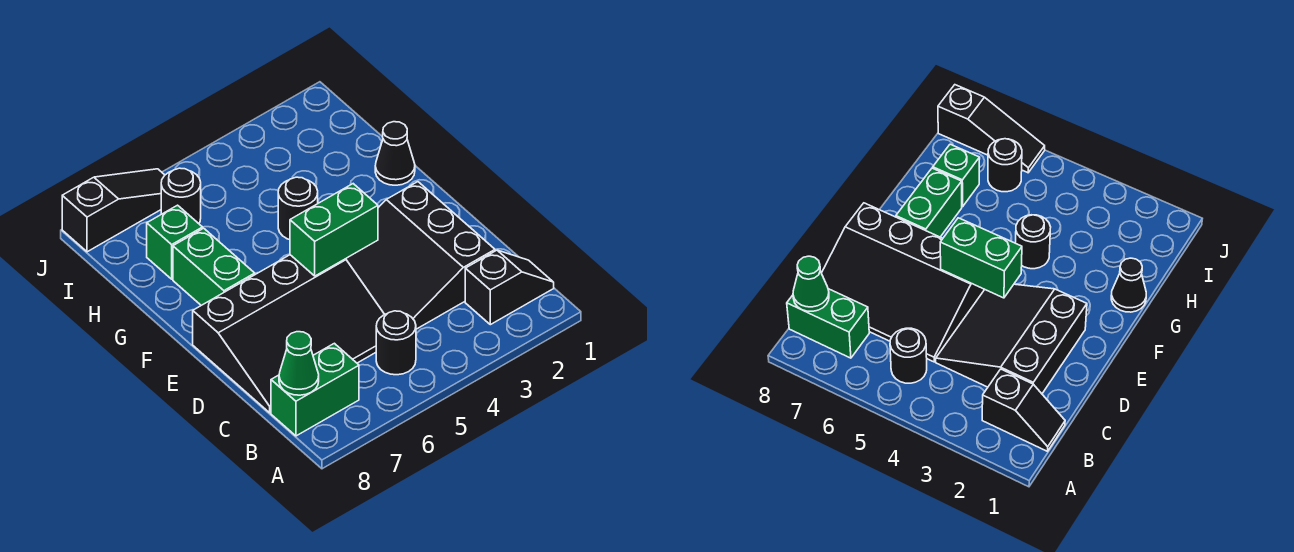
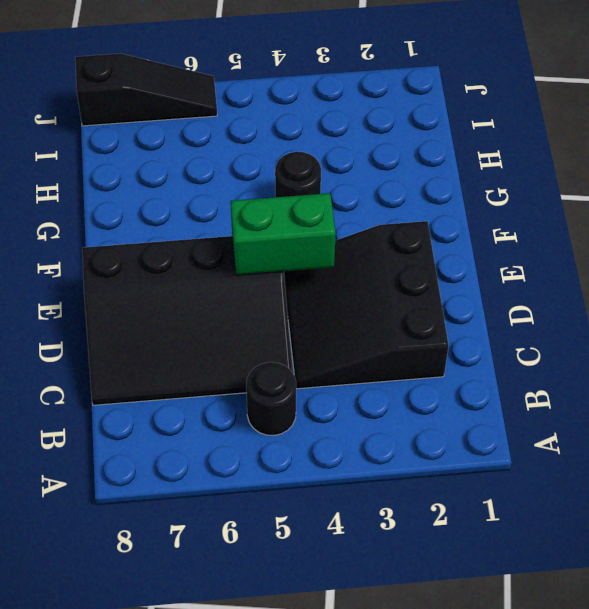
none -> black slope B1:B2 level 1 top 2
none -> green brick B7:B8 level 1
none -> green brick F7:G7 level 1

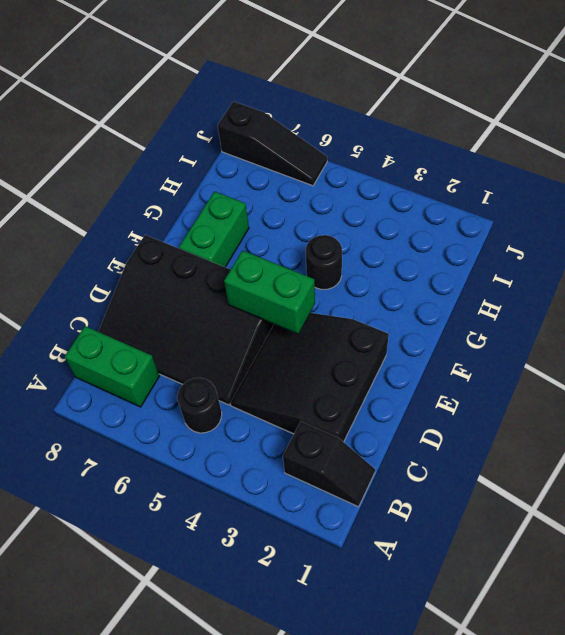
none -> black cone G1 level 1
none -> green brick H7 level 1
none -> black round brick I6 level 1

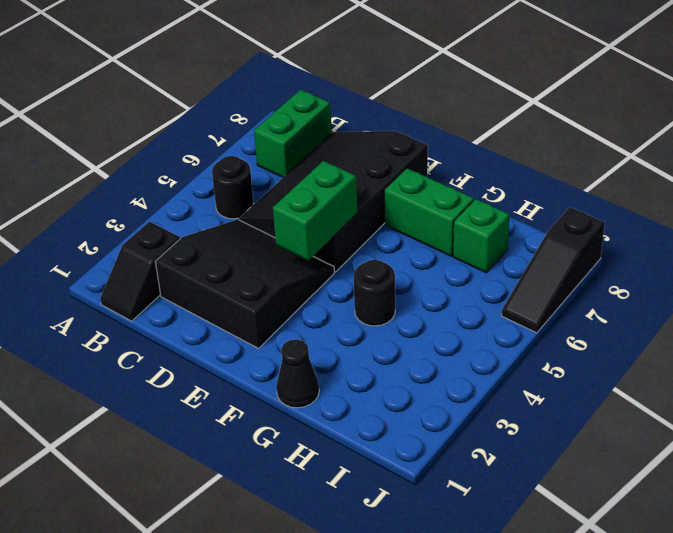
none -> black round brick I6 level 1
none -> green cone B8 level 2

